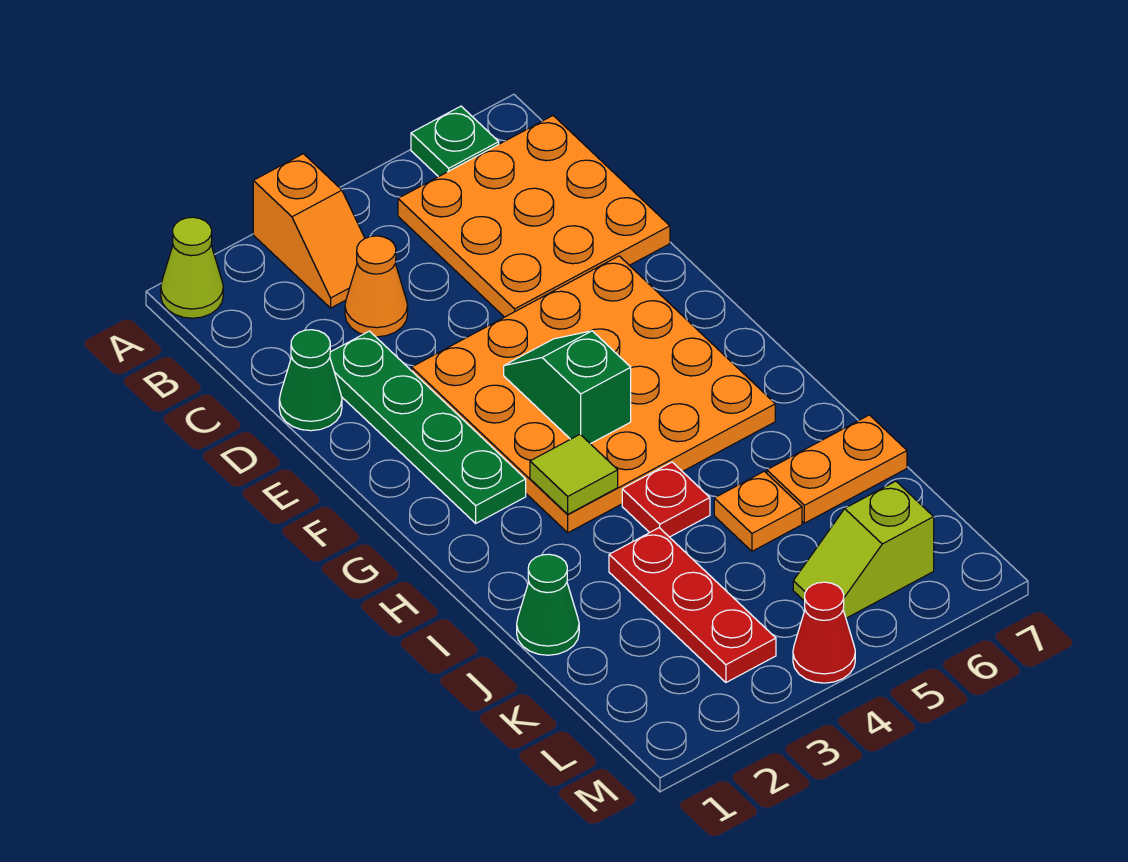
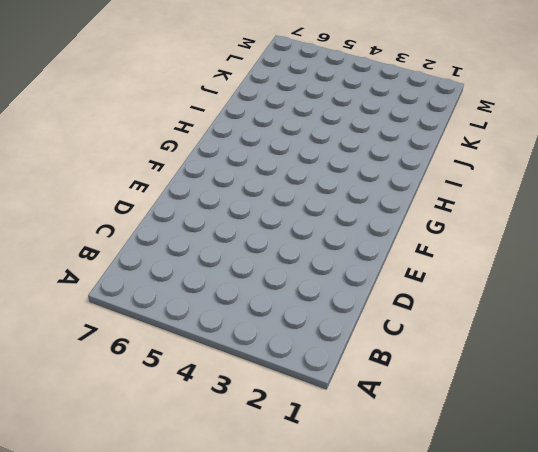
none -> lime cone A1 level 1
none -> orange slope A3:B3 level 1 top A
none -> green plate A6 level 1

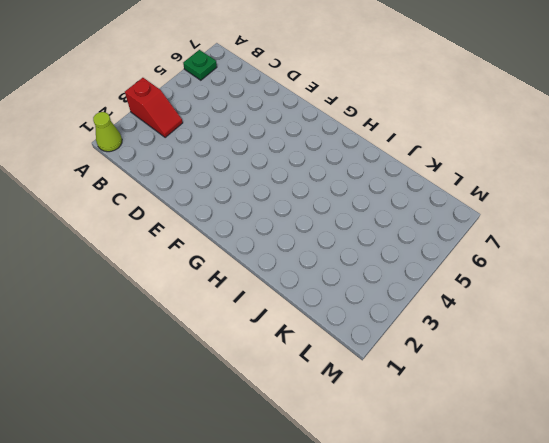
red slope A3:B3 level 1 top A -> orange slope A3:B3 level 1 top A
none -> orange plate B5:D7 level 1
none -> orange cone C3 level 1
none -> green cone D1 level 1

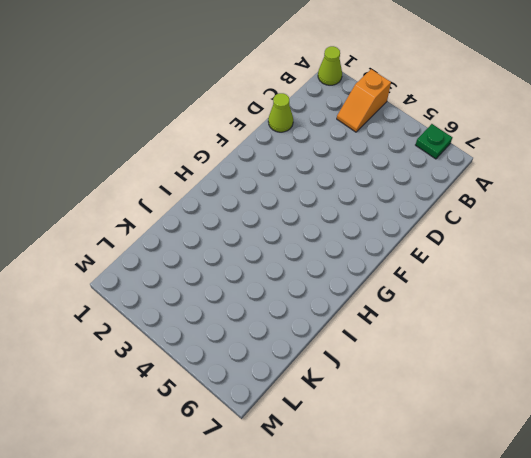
lime cone D1 level 1 -> green cone D1 level 1
none -> orange plate B5:D7 level 1
none -> orange cone C3 level 1
none -> green plate D2:G2 level 1

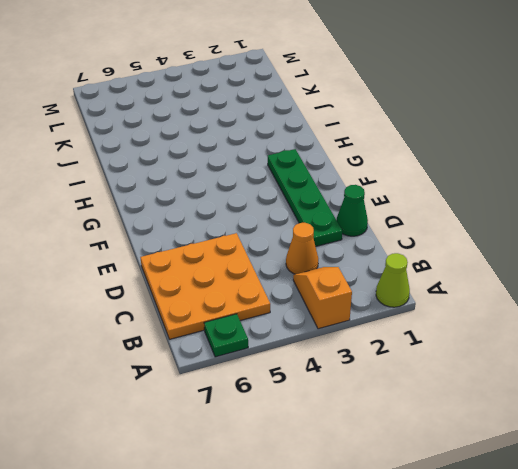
none -> orange plate E3:H6 level 1
none -> red plate I4 level 1
none -> green cone J1 level 1

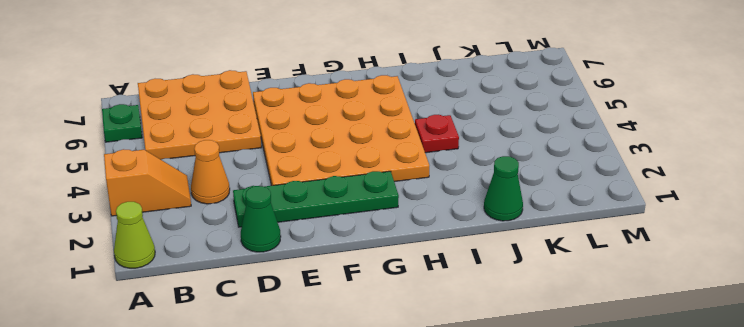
none -> red plate J3:L3 level 1
none -> orange plate J5 level 1
none -> orange plate J6:J7 level 1

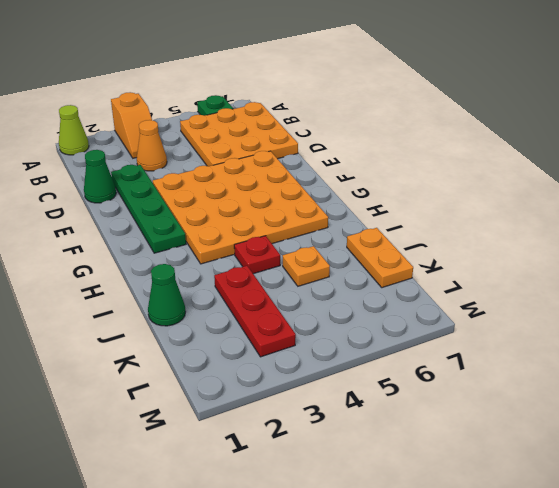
orange plate J7:K7 level 1 -> orange plate J6:J7 level 1
none -> lime slope L5:L6 level 1 top 6
none -> red cone M4 level 1
none -> green slope F4:G4 level 2 top G

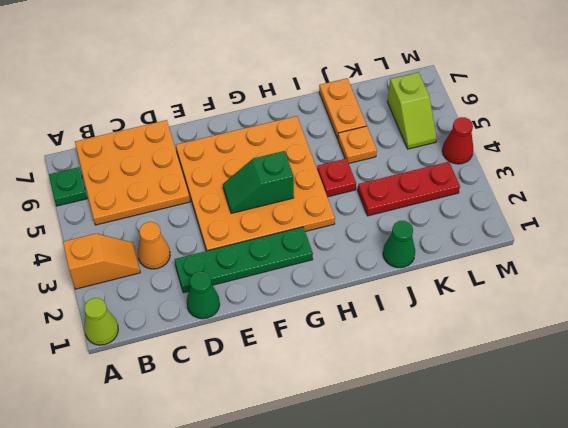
none -> lime tile H3 level 2

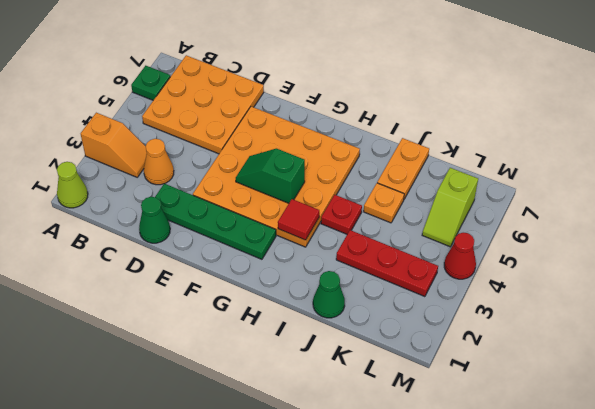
red tile H3 level 2 -> lime tile H3 level 2

